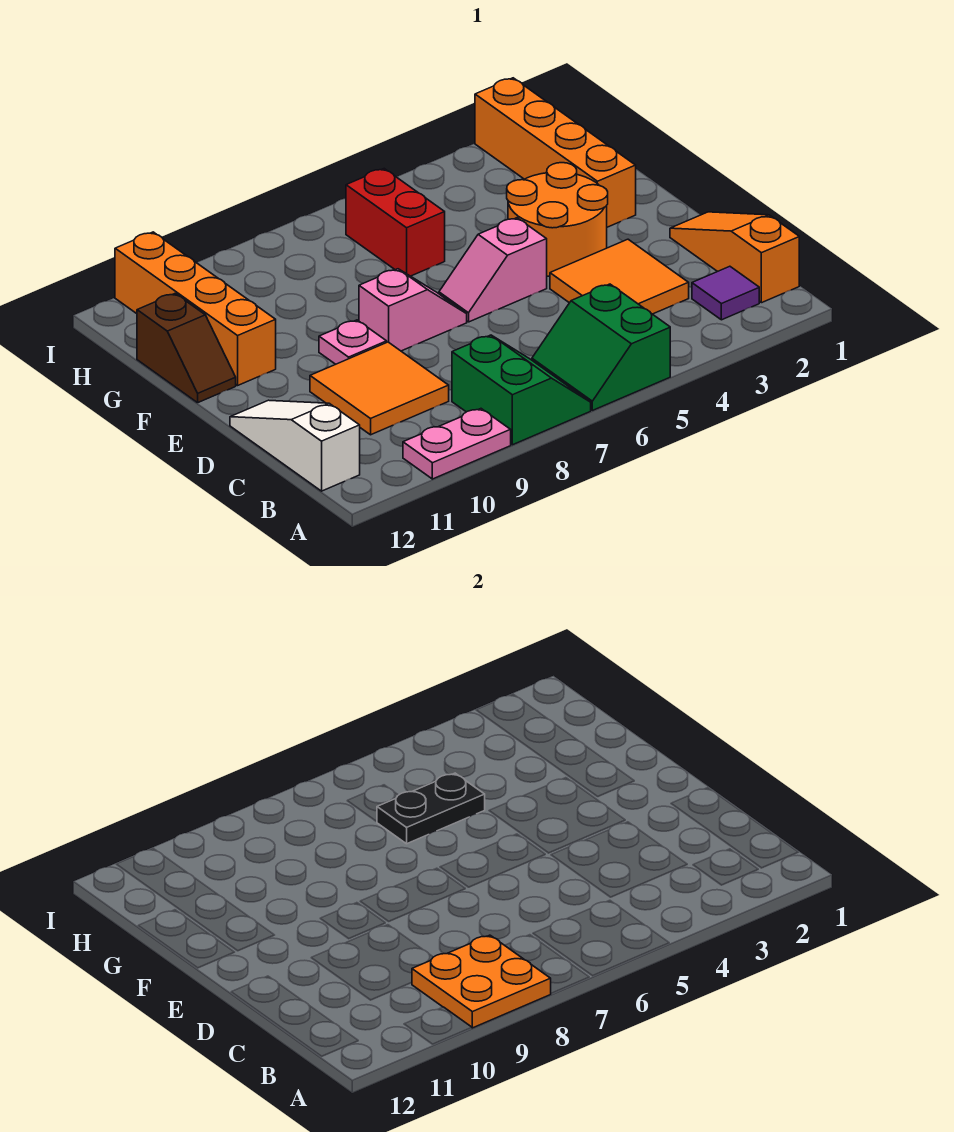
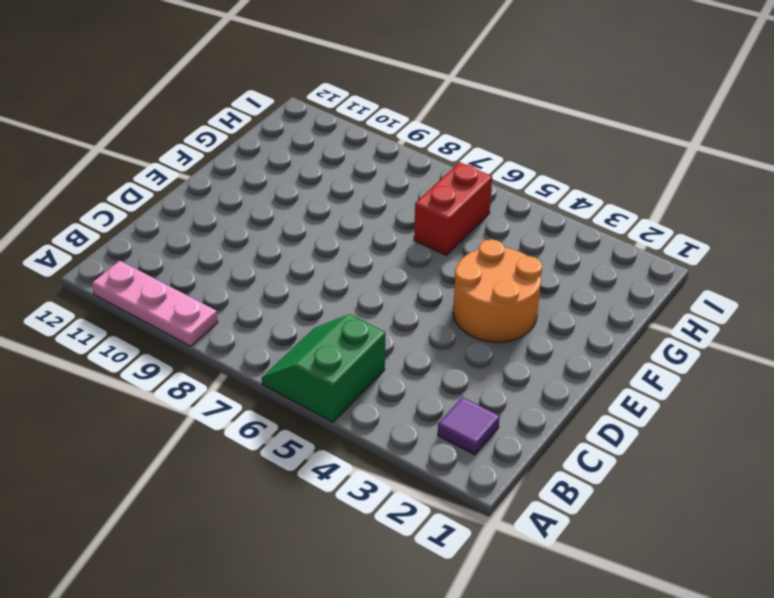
pink plate A9:A11 level 1 -> pink plate A9:A10 level 1
none -> green slope A7:B8 level 1 top 8
none -> orange slope B1:D1 level 1 top B
none -> white slope B12:D12 level 1 top B

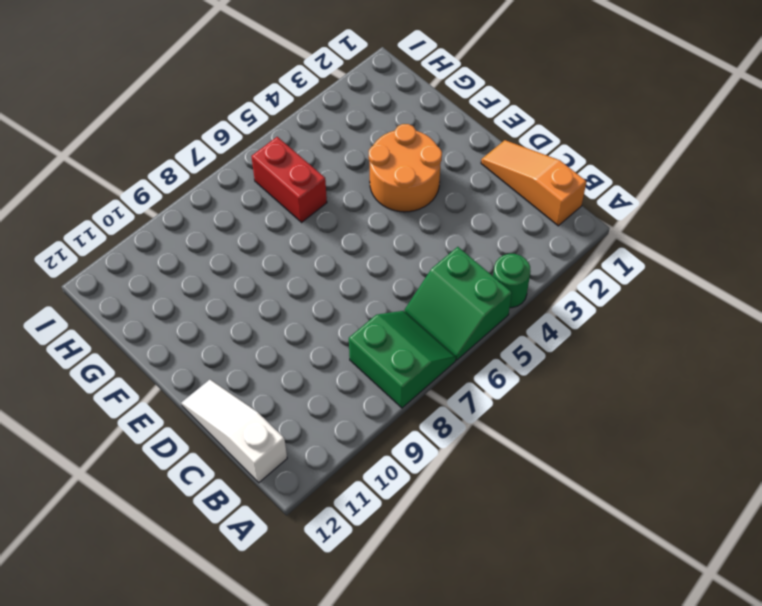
green round brick A4 level 1 -> none
none -> pink plate A9:A10 level 1
none -> purple tile B2 level 1
none -> orange tile C3:D4 level 1

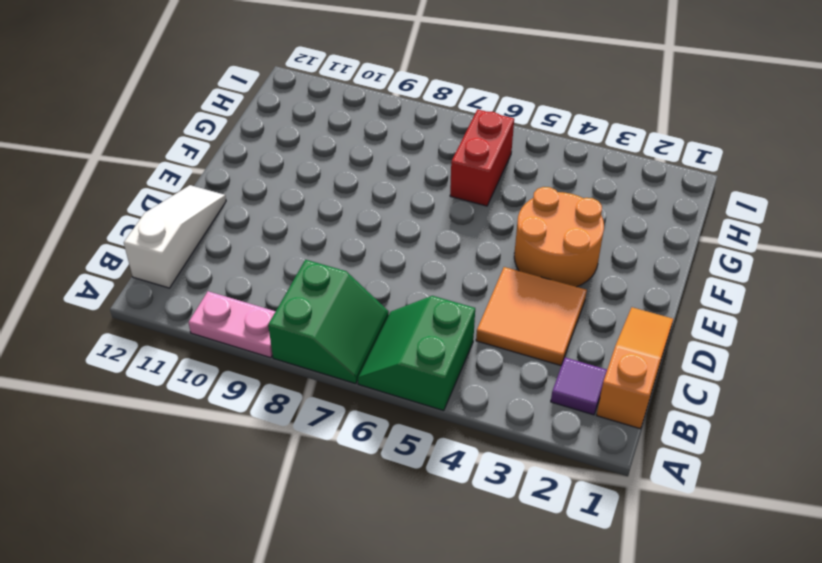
none -> orange tile C9:D10 level 1
none -> pink slope E5:E6 level 1 top 5
none -> pink slope E7:E8 level 1 top 8

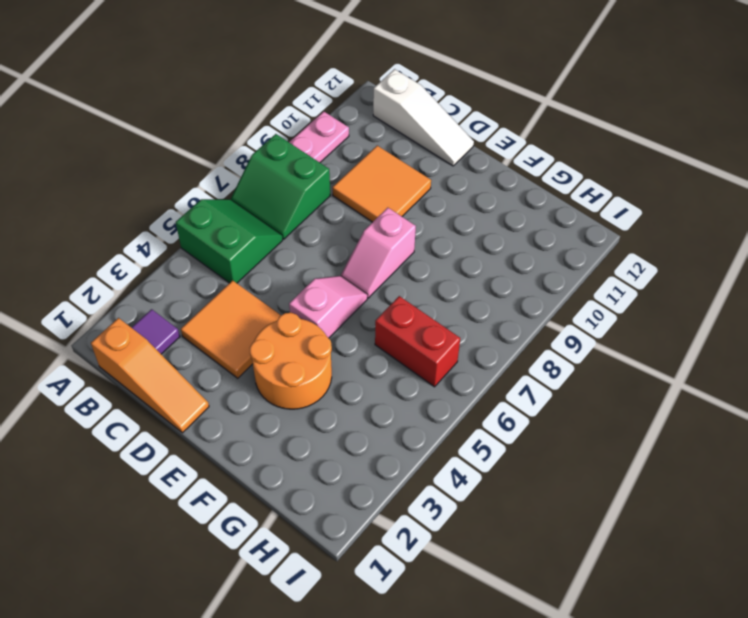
none -> pink plate E9 level 1
none -> orange brick F2:I2 level 1
none -> orange brick F11:I11 level 1

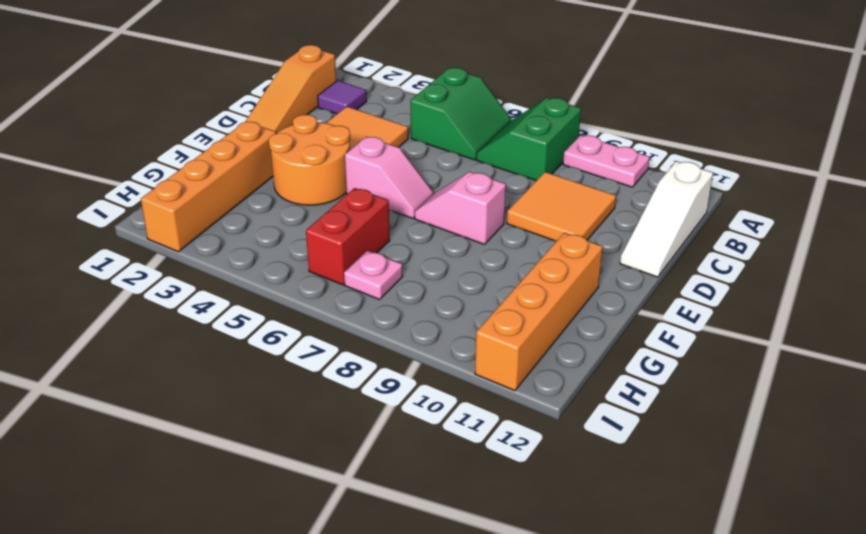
pink plate H7 level 1 -> pink plate E9 level 1
none -> brown slope F12:G12 level 1 top G
none -> orange plate A8:B9 level 2
none -> black plate G5:G6 level 2

